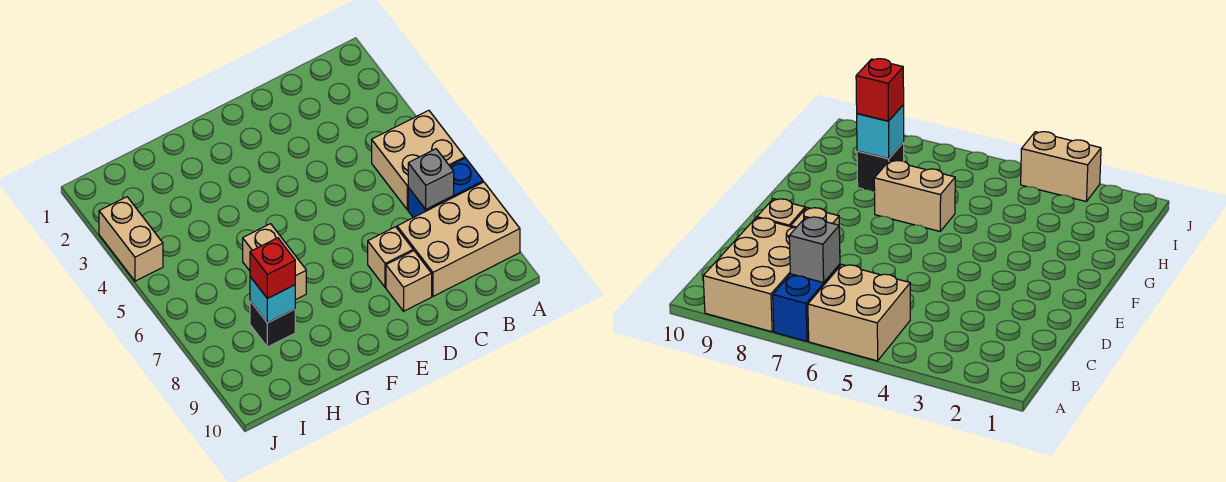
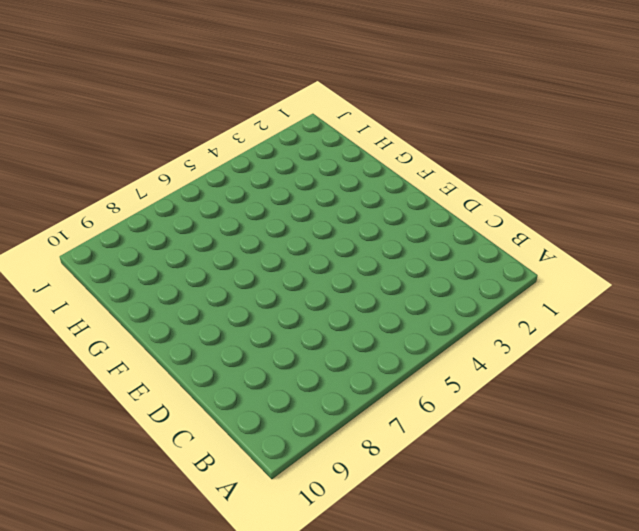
none -> tan brick A5:B6 level 1
none -> blue brick A7:B7 level 1

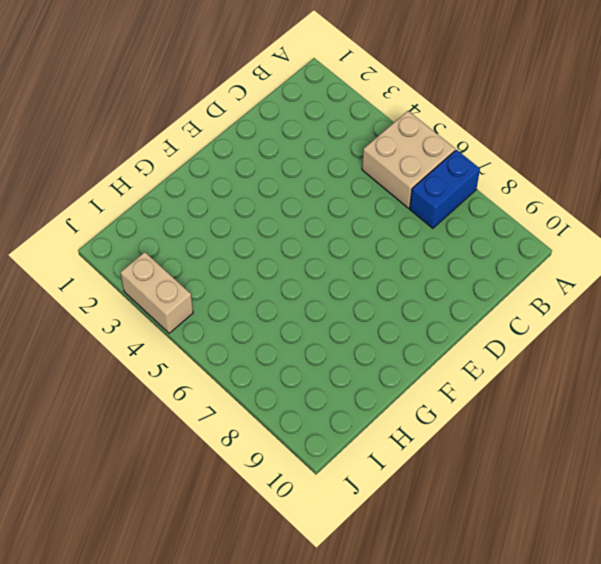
none -> tan brick A8:C9 level 1
none -> tan brick D8 level 1

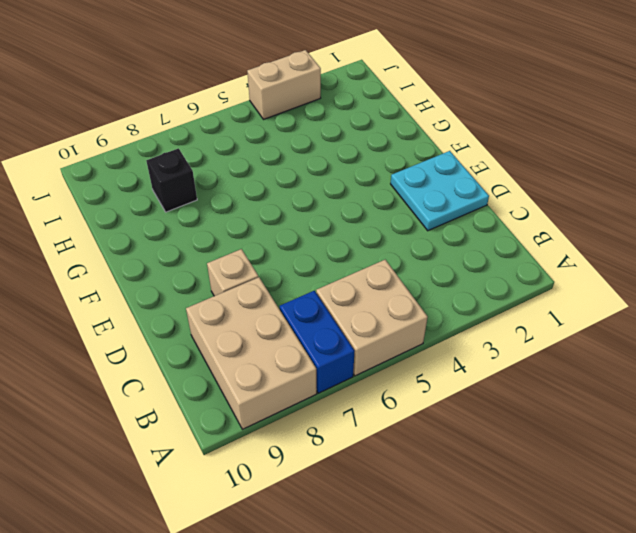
cyan plate D1:E2 level 1 -> none
none -> tan brick D9 level 1
none -> tan brick G6:G7 level 1

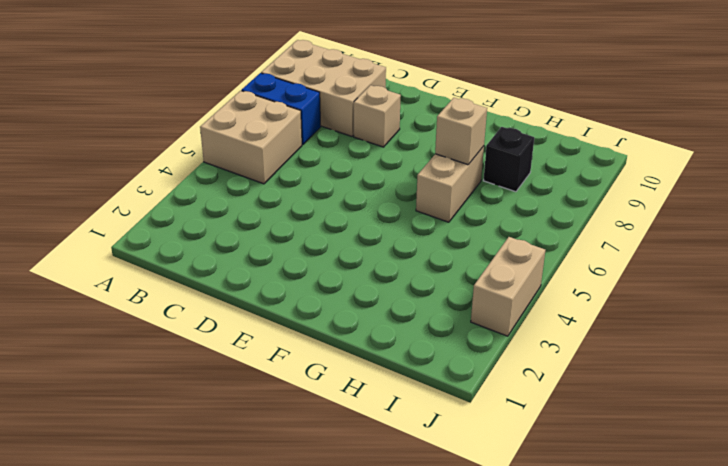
tan brick G7 level 2 -> tan brick D9 level 1
none -> grey brick B7 level 2
none -> cyan brick H8 level 2

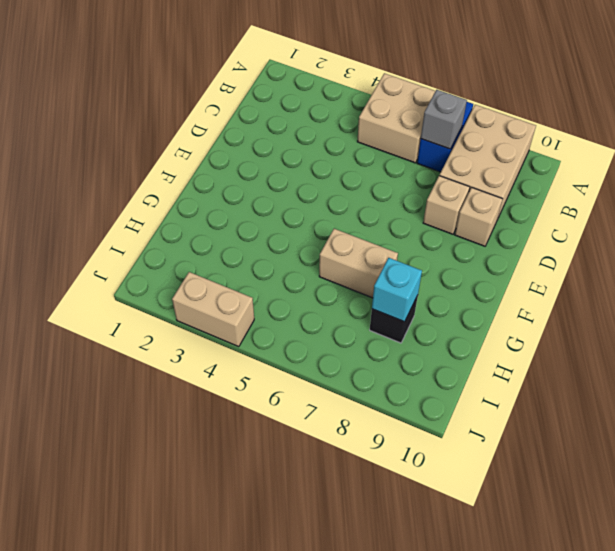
none -> red brick H8 level 3

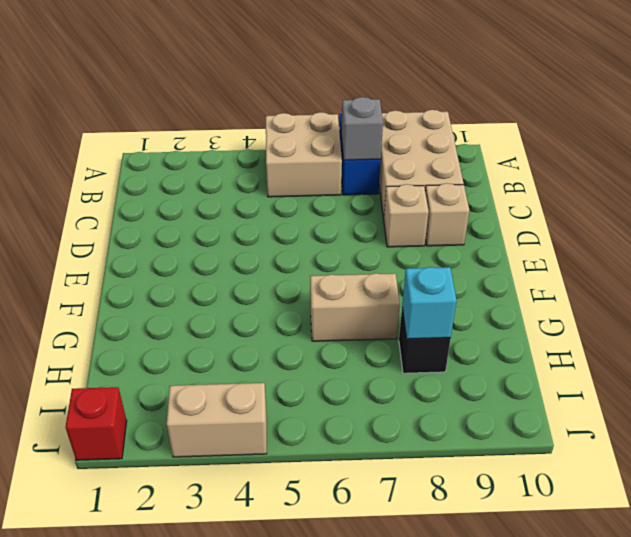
red brick J1 level 1 -> red brick H8 level 3

